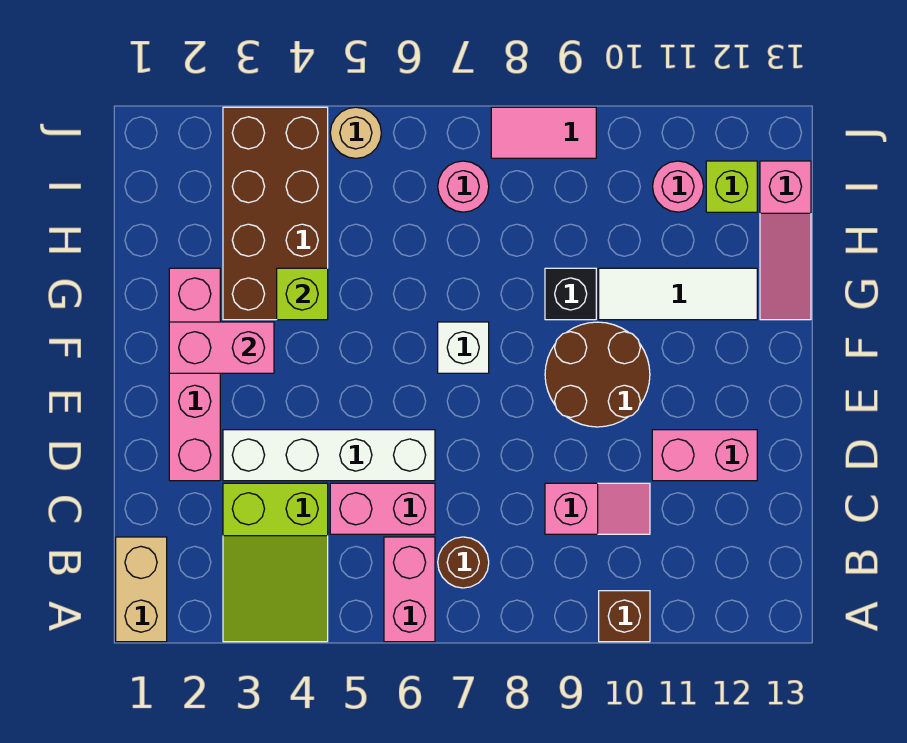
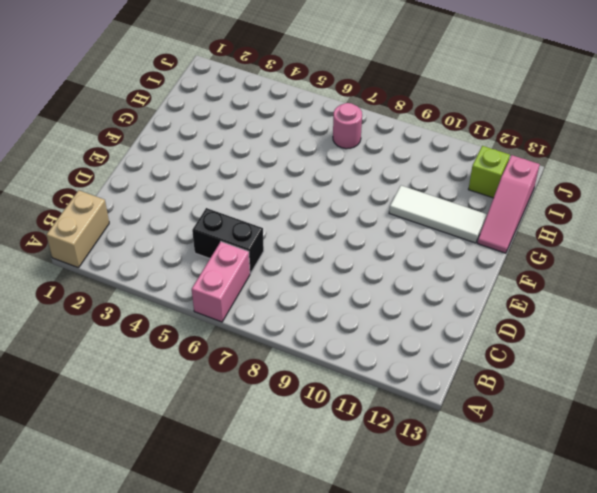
black brick C5:C6 level 1 -> pink brick C5:C6 level 1
none -> lime slope A3:C4 level 1 top C
none -> brown brick A10 level 1
none -> brown round brick B7 level 1

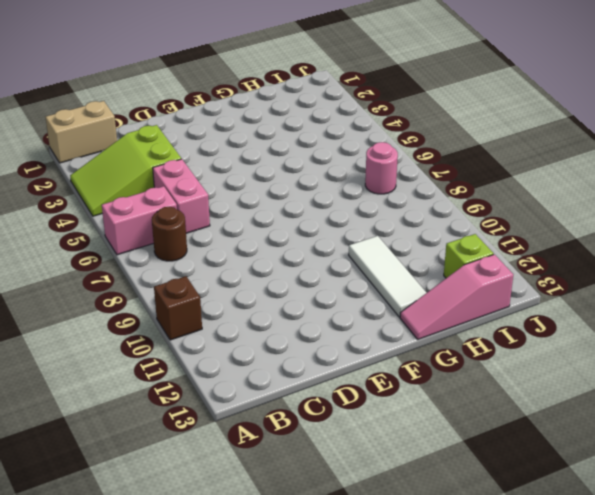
none -> pink slope C9:C10 level 1 top 9
none -> pink brick D2:G2 level 1
none -> white brick D3:D6 level 1

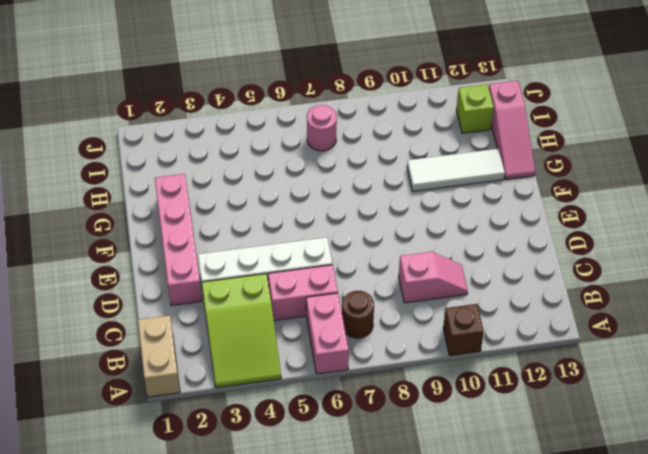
none -> pink brick D11:D12 level 1
none -> brown round brick E9:F10 level 1
none -> white brick F7 level 1

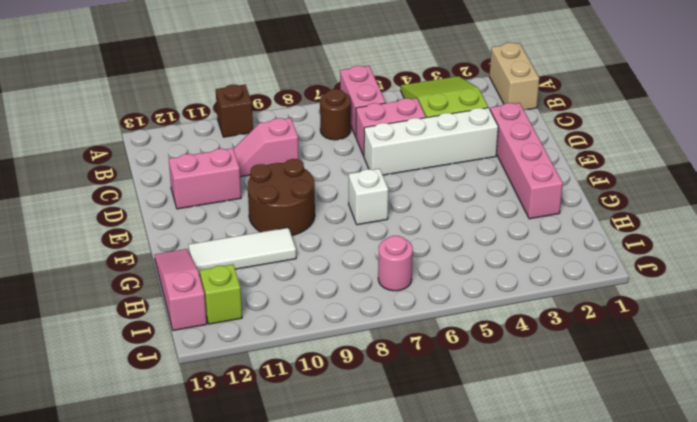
none -> brown brick G3:J4 level 1
none -> black brick G9 level 1
none -> pink round brick I11 level 1

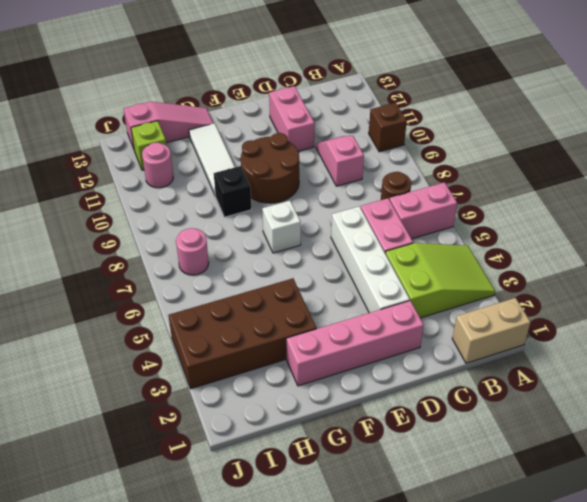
none -> tan round brick J5 level 1
none -> pink tile J8:J9 level 1
none -> pink brick F2:F3 level 2

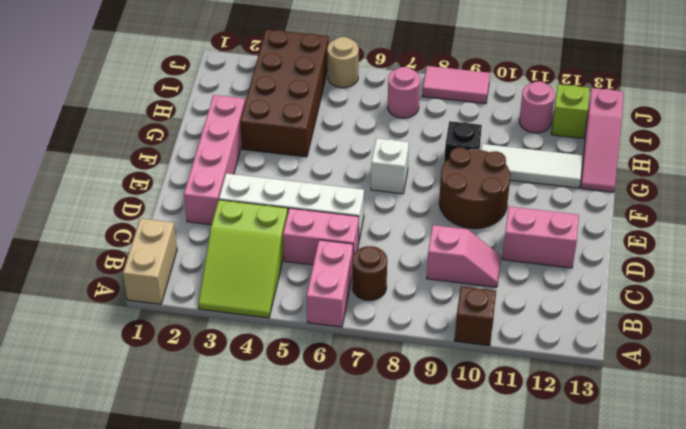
none -> pink brick F2:F3 level 2
none -> lime brick G4 level 2

